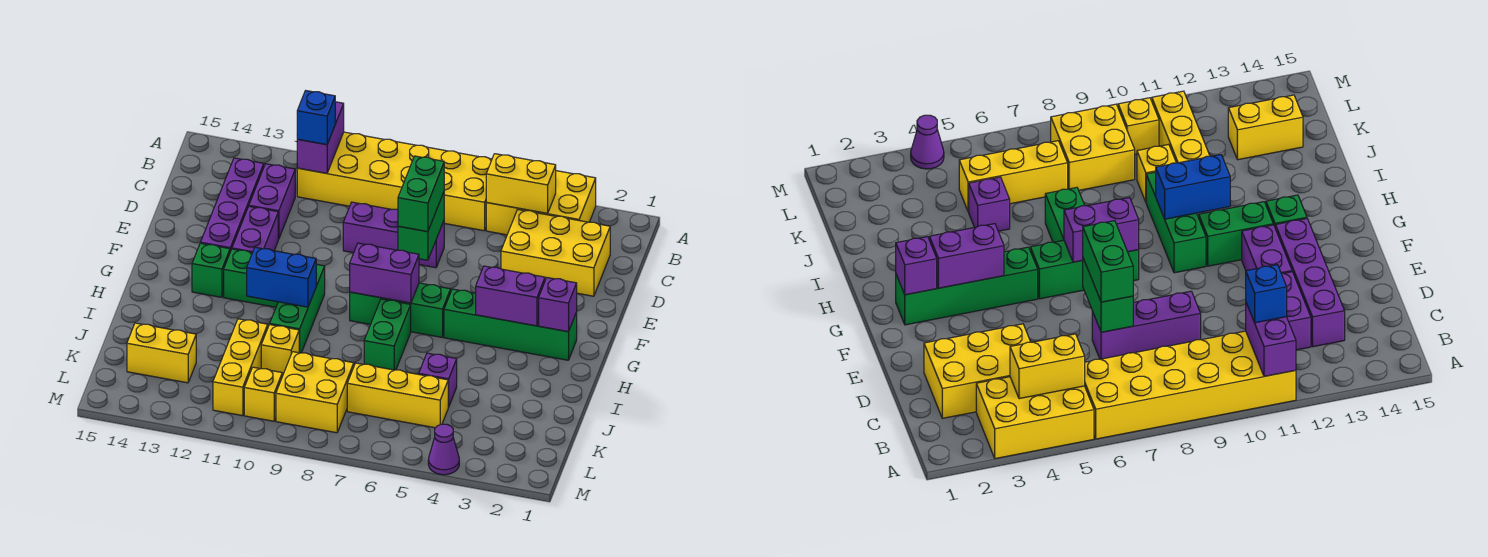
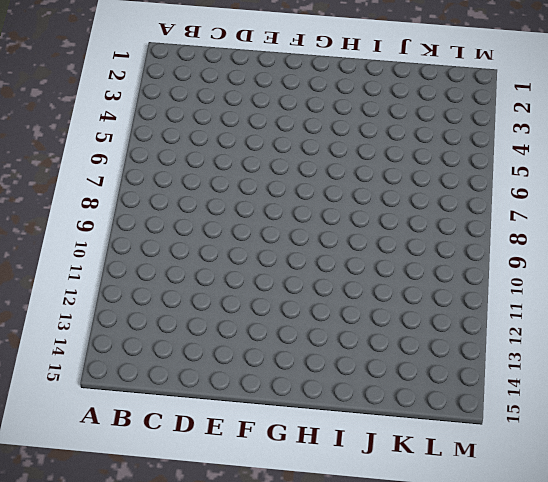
none -> yellow brick A3:B5 level 1
none -> yellow brick A6:B11 level 1
none -> yellow brick C2:D4 level 1
none -> purple brick C12:D12 level 1

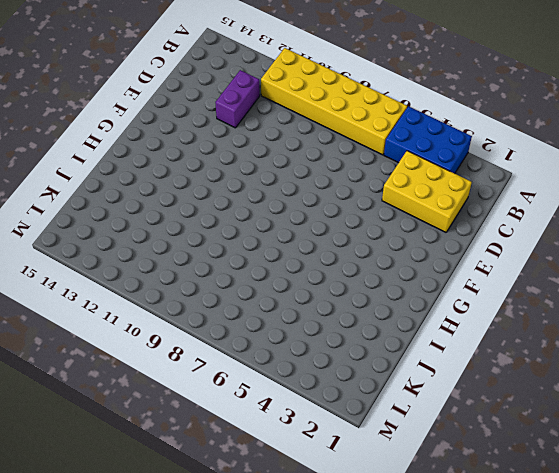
blue brick A3:B5 level 1 -> yellow brick A3:B5 level 1
none -> purple brick C13:F13 level 1
none -> purple brick D7:D9 level 1
none -> purple brick E12:F12 level 1
none -> green brick G2:G5 level 1

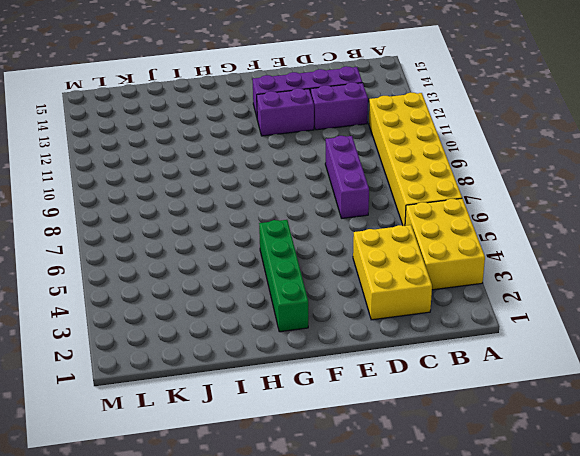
none -> green brick G6:G8 level 1
none -> green brick G10:I10 level 1
none -> green brick G11:G12 level 1
none -> green brick G13 level 1

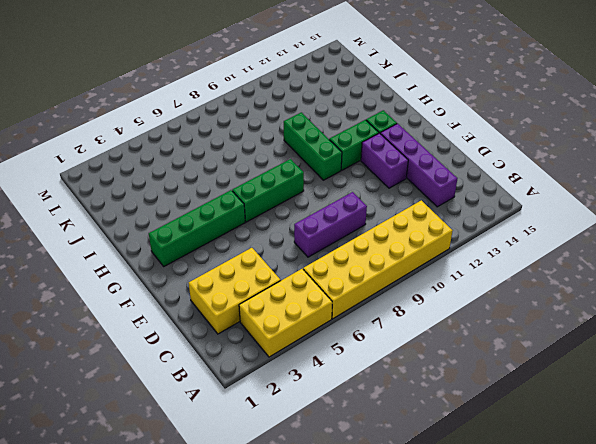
none -> purple brick C12:D12 level 1
none -> green brick H7:I7 level 1
none -> purple brick J5 level 1
none -> yellow brick J10 level 1

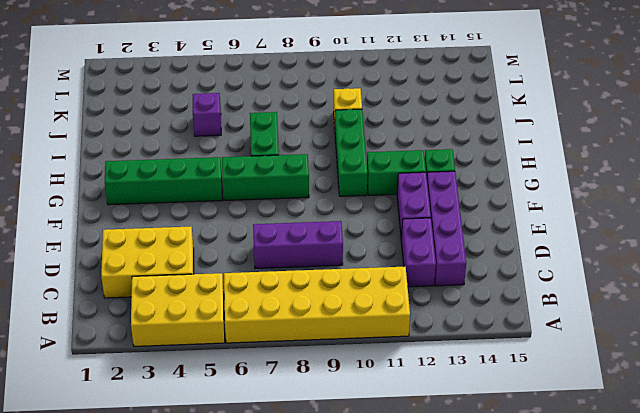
none -> yellow brick J11:L11 level 1
none -> yellow brick K5:K7 level 1
none -> yellow brick K8:L9 level 1
none -> yellow brick K13:K14 level 1

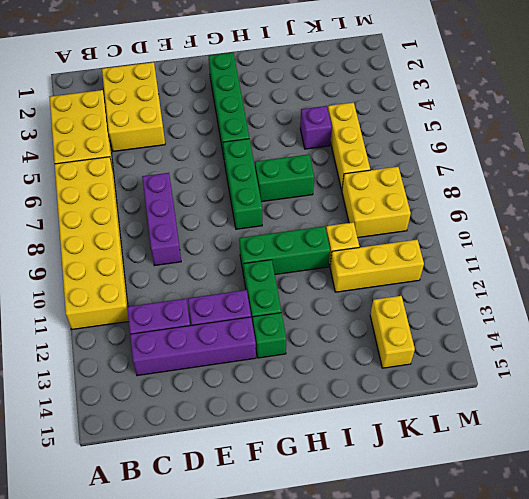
none -> yellow brick L10 level 1
none -> purple cone M4 level 1
none -> purple brick A11:B11 level 2
none -> yellow brick B4:B5 level 2

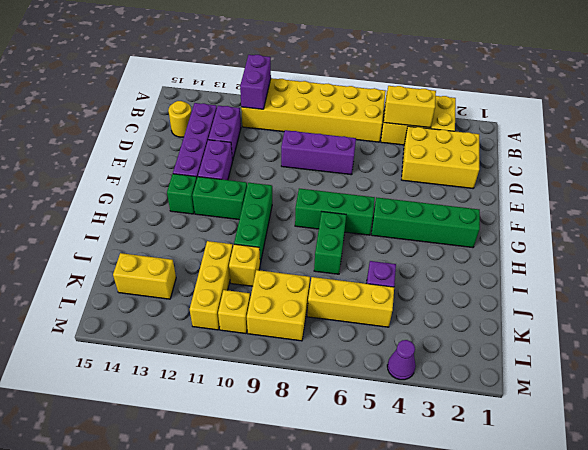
yellow round brick C14 level 1 -> none
none -> green brick D7:E7 level 2
none -> purple brick G2 level 2
none -> purple brick G3:G4 level 2
none -> purple brick G7:G8 level 2

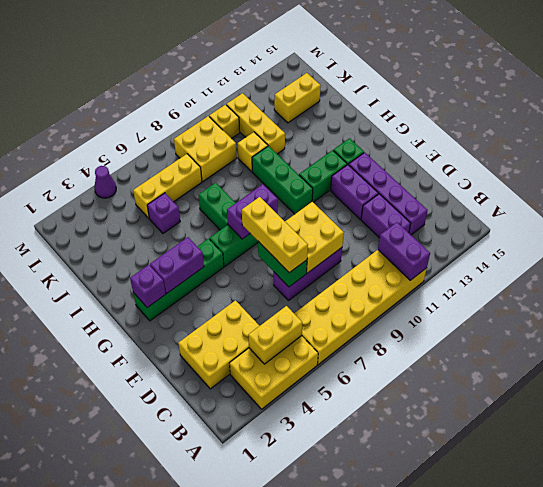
yellow brick D7:F7 level 3 -> green brick D7:E7 level 3
yellow brick D8:E9 level 2 -> none
none -> blue brick H10:H11 level 2
none -> blue brick B11 level 3

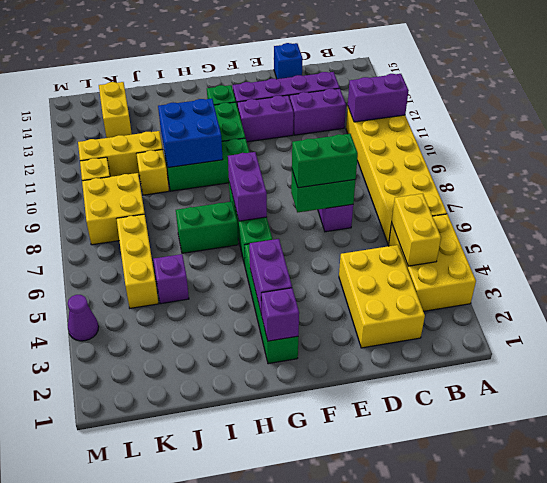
blue brick D15 level 1 -> blue brick B11 level 3
blue brick H10:I11 level 2 -> blue brick H10:H11 level 2

